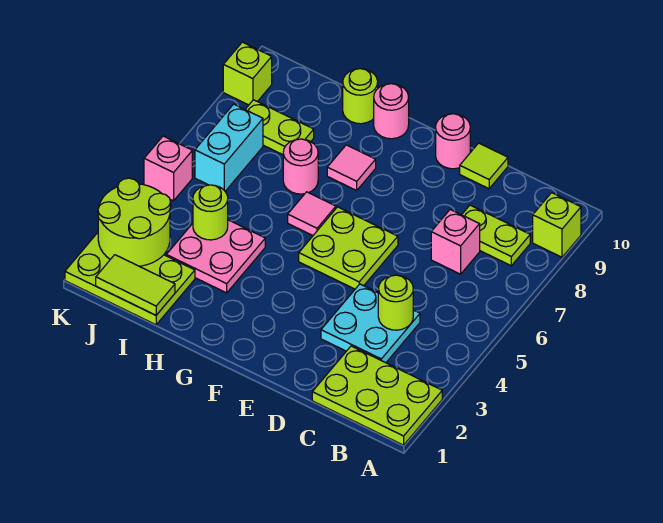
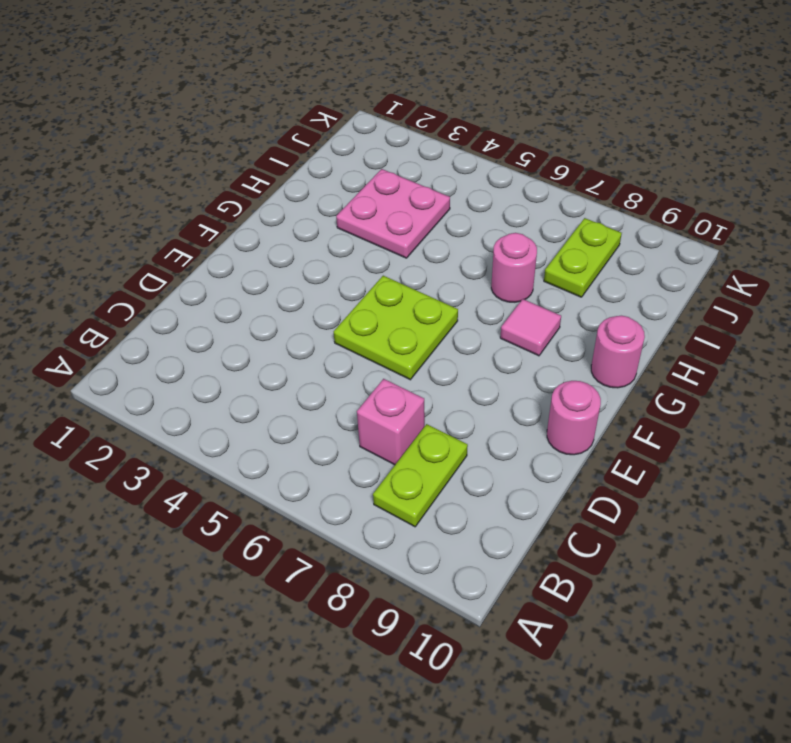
none -> lime plate A1:C2 level 1
none -> lime brick A9 level 1
none -> cyan plate C3:D4 level 1

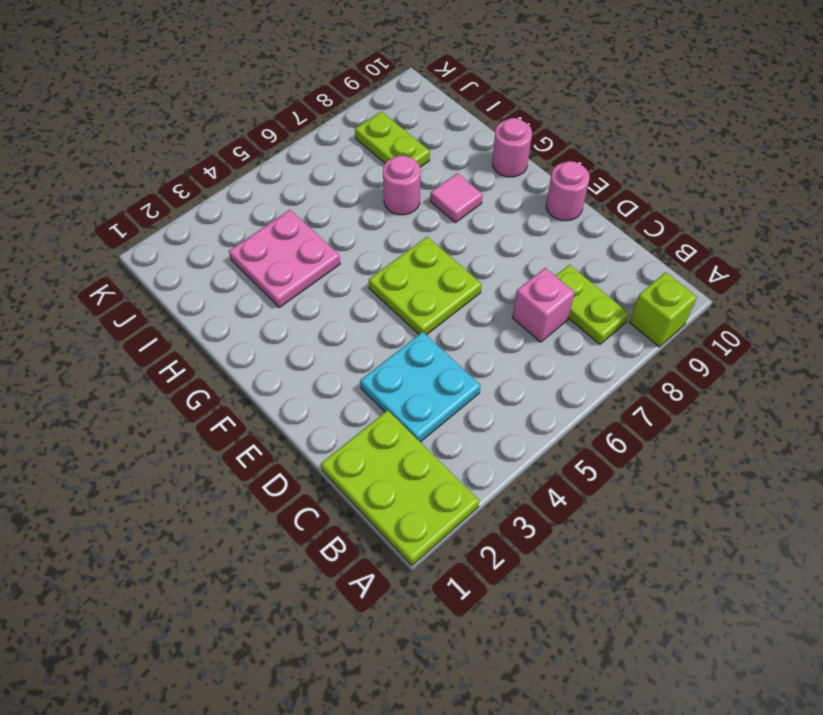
none -> lime tile D10 level 1
none -> pink tile G6 level 1
none -> lime round brick H10 level 1

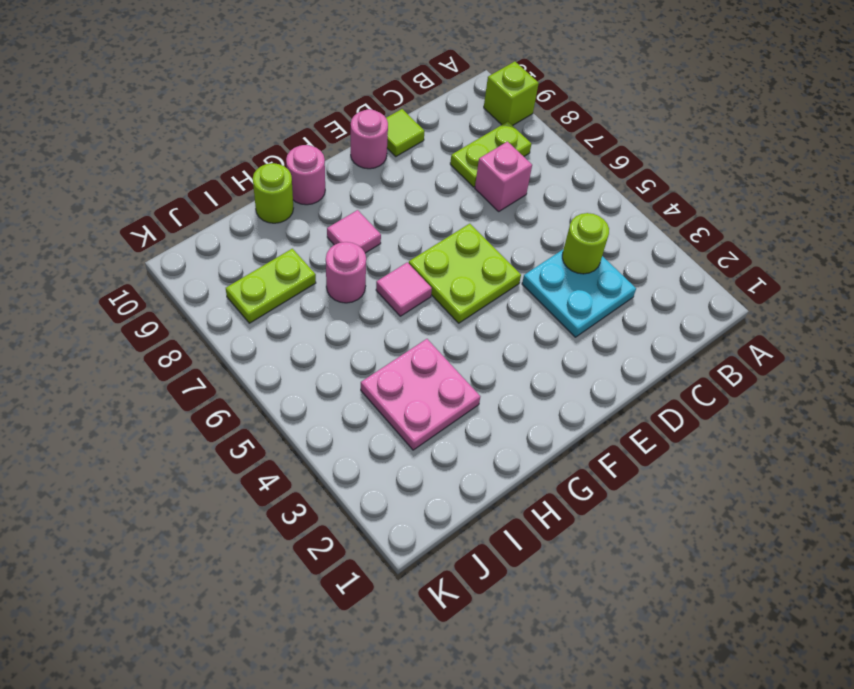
none -> lime plate A1:C2 level 1
none -> lime plate I1:K2 level 1
none -> cyan brick J6:J7 level 1

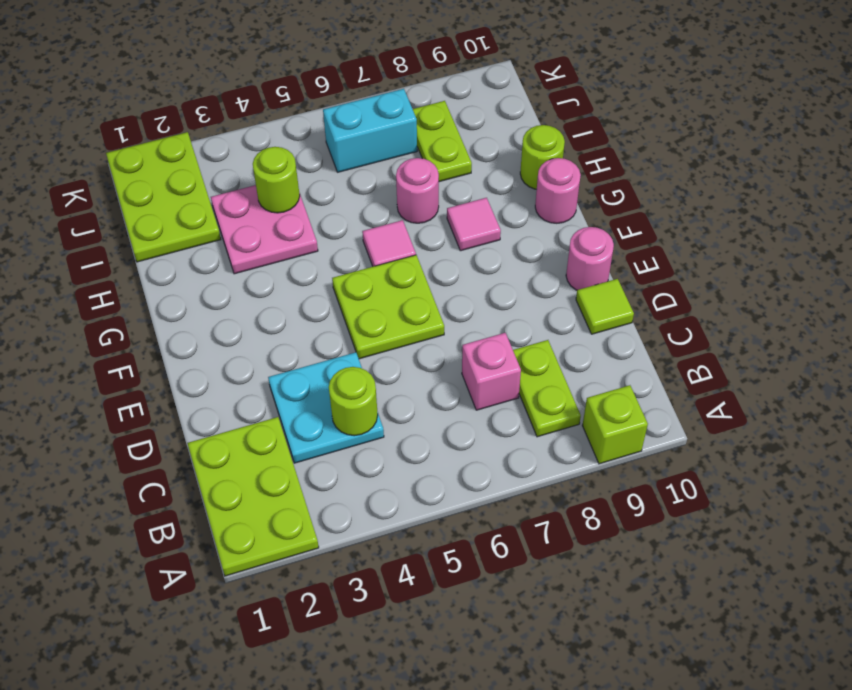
none -> pink brick K5 level 1
none -> lime brick K9 level 1
none -> lime tile I1:J1 level 2

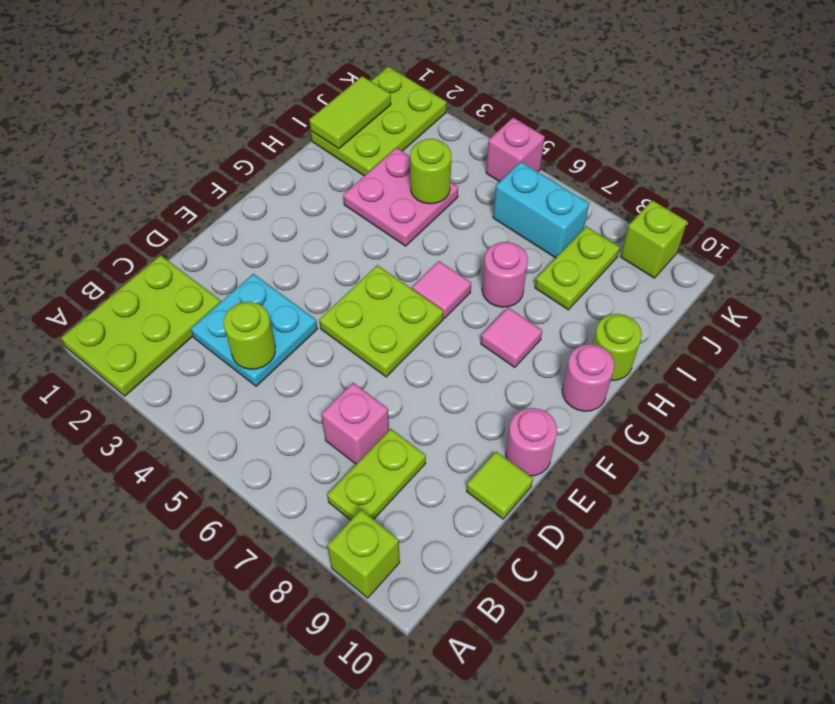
none -> lime round brick J2:K3 level 2

